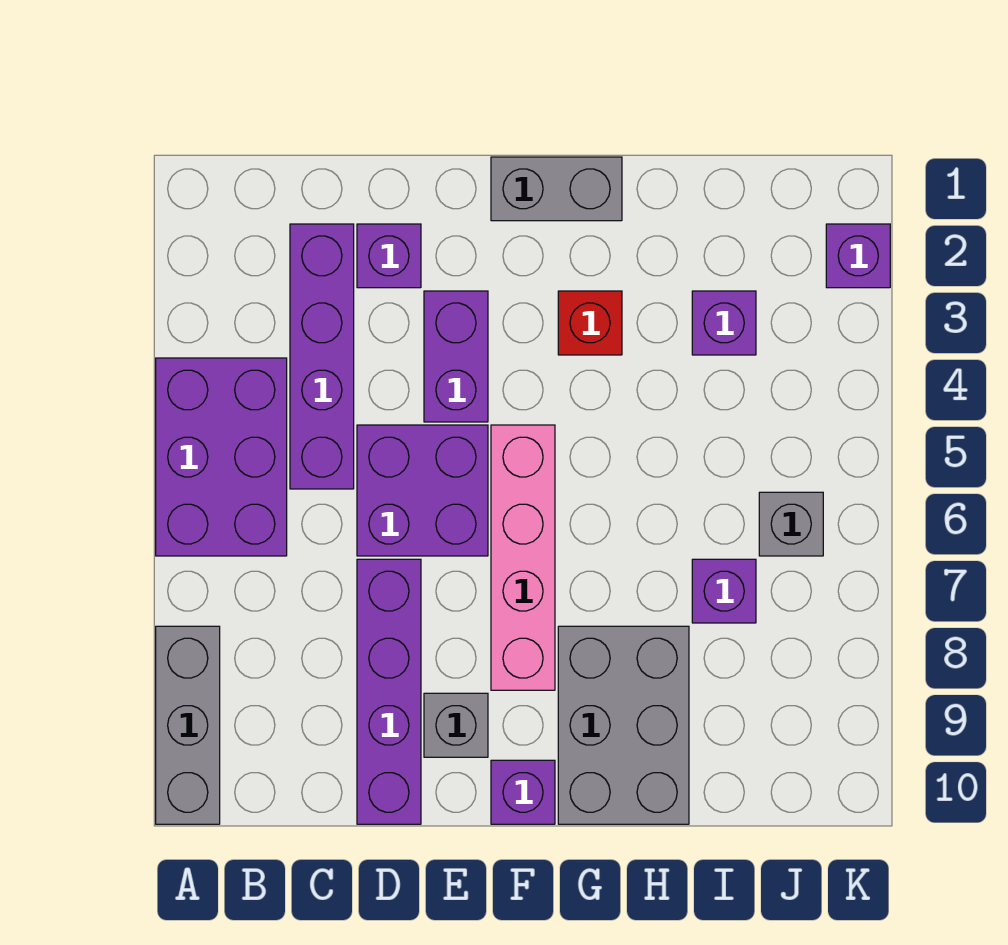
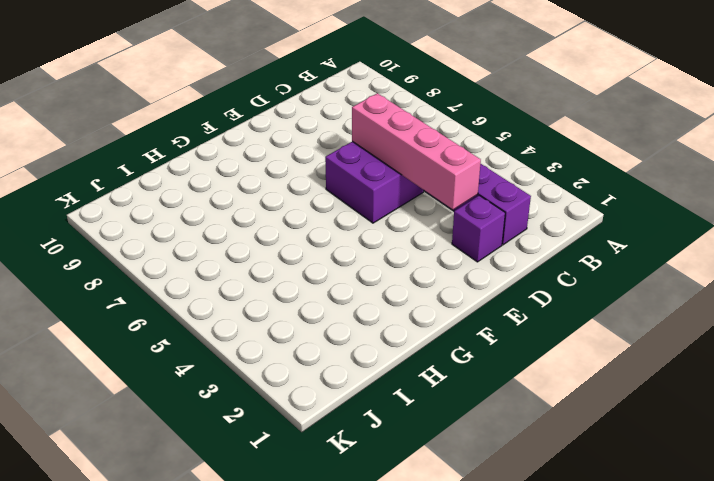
pink brick D3:D6 level 2 -> pink brick F5:F8 level 1
none -> purple brick A4:B6 level 1
none -> grey brick A8:A10 level 1
none -> purple brick D7:D10 level 1

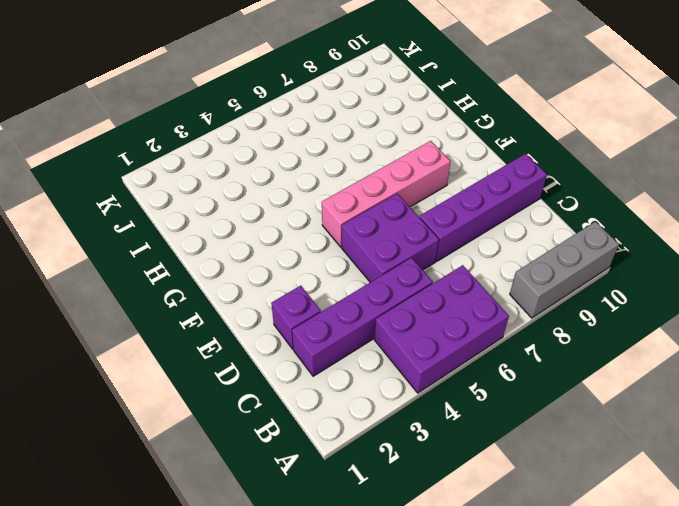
none -> purple brick E3:E4 level 1
none -> grey brick E9 level 1
none -> grey brick F1:G1 level 1

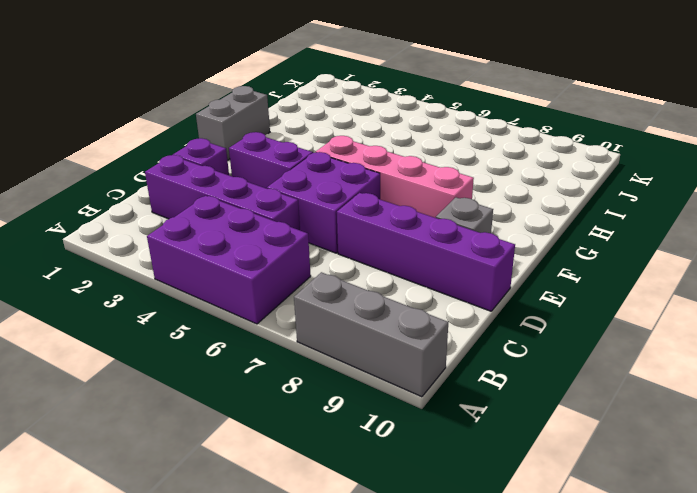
none -> purple brick F10 level 1
none -> red brick G3 level 1
none -> grey brick G8:H10 level 1

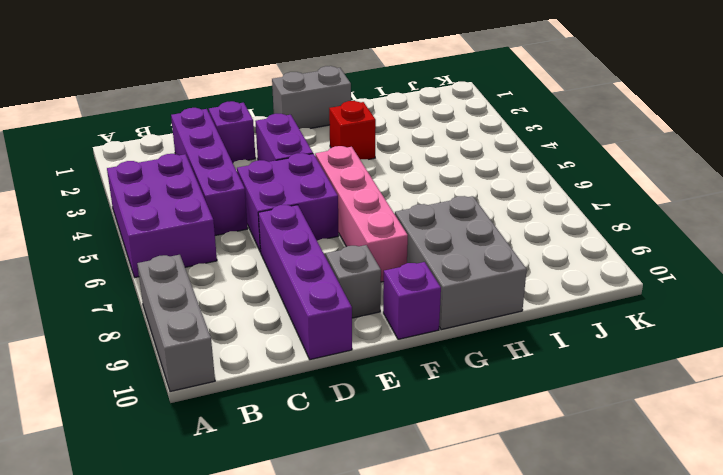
none -> purple brick I3 level 1
none -> purple brick I7 level 1
none -> grey brick J6 level 1

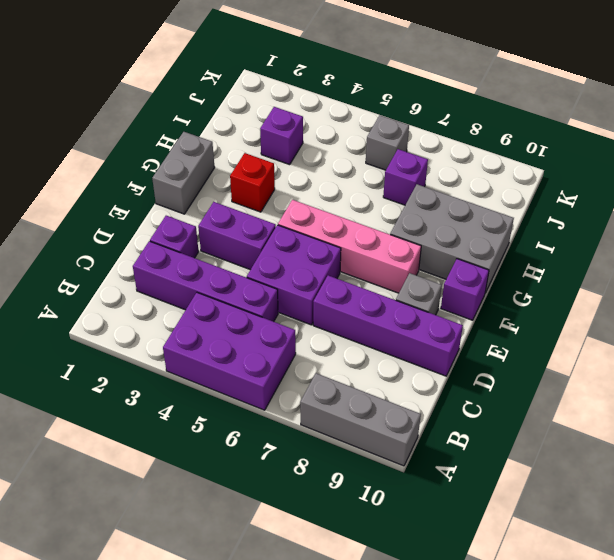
none -> purple brick K2 level 1

